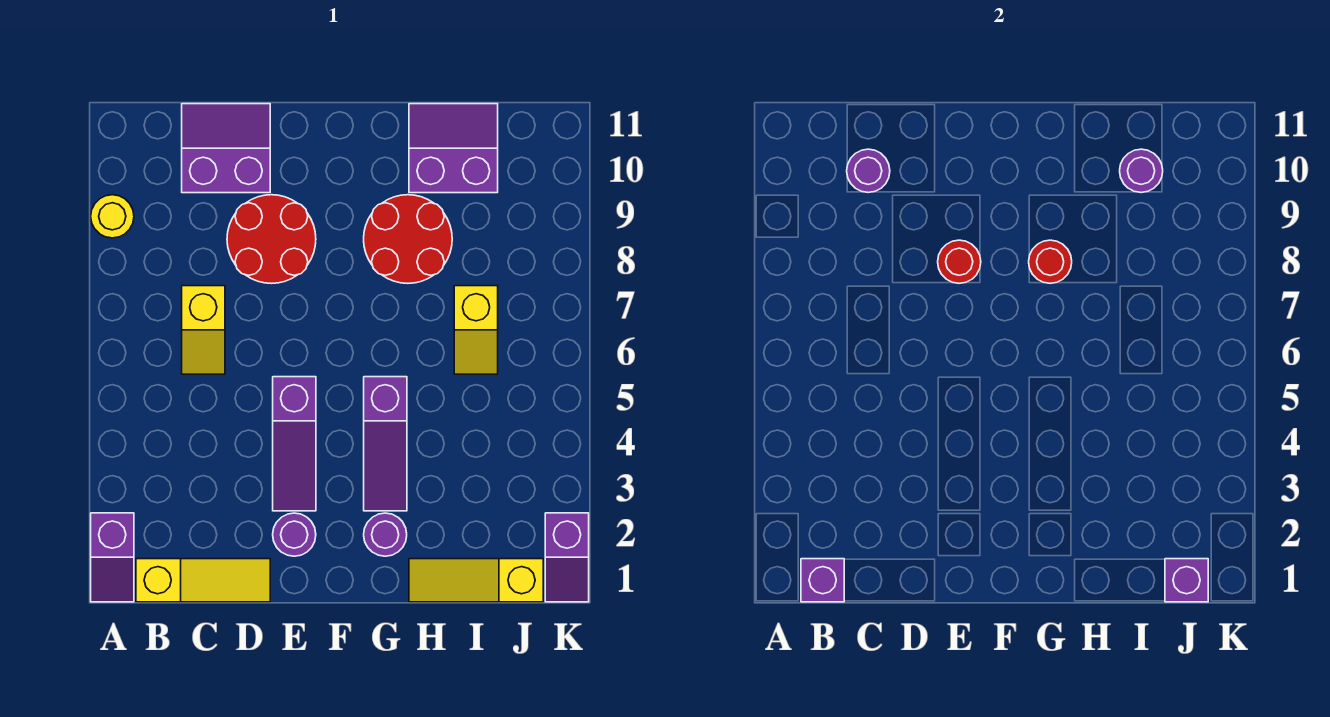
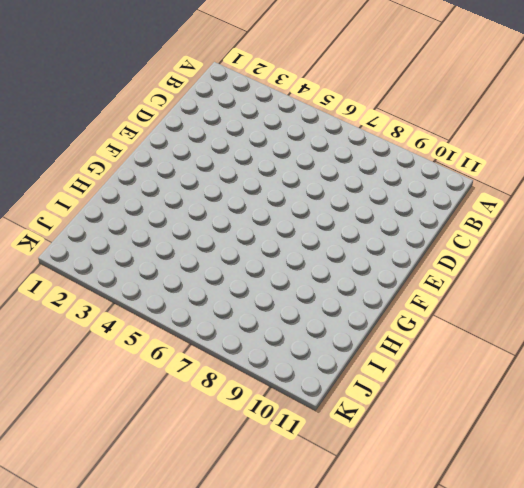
none -> purple slope A1:A2 level 1 top 2
none -> yellow round brick A9 level 1
none -> yellow slope B1:D1 level 1 top B

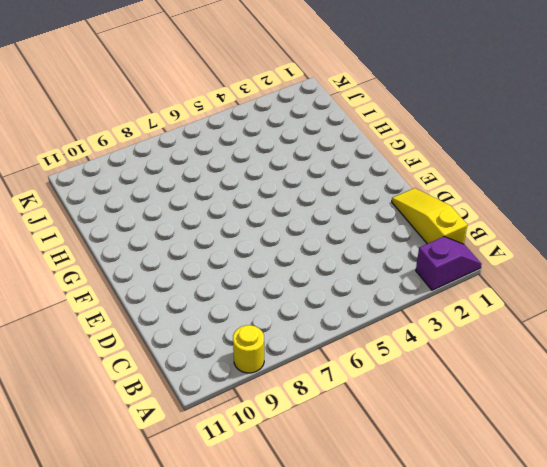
none -> yellow slope C6:C7 level 1 top 7
none -> purple slope C10:D11 level 1 top 10
none -> red round brick D8:E9 level 1

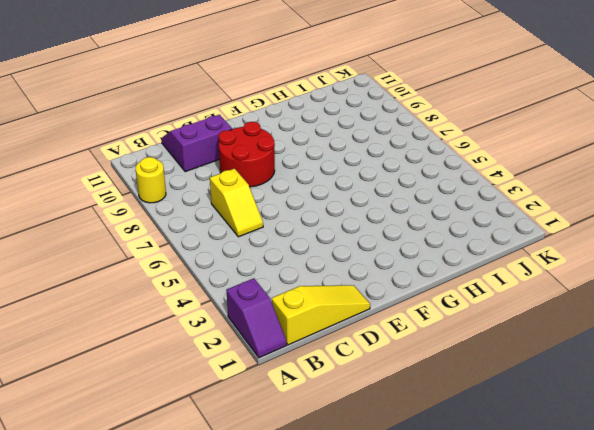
none -> purple round brick E2 level 1
none -> purple slope E3:E5 level 1 top 5
none -> purple round brick G2 level 1

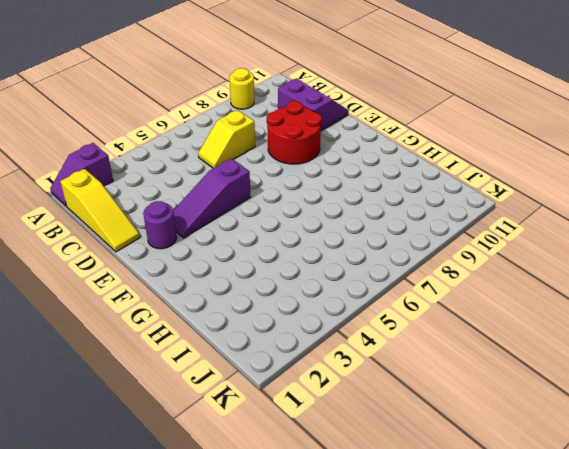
none -> purple round brick G2 level 1
none -> purple slope G3:G5 level 1 top 5
none -> red round brick G8:H9 level 1

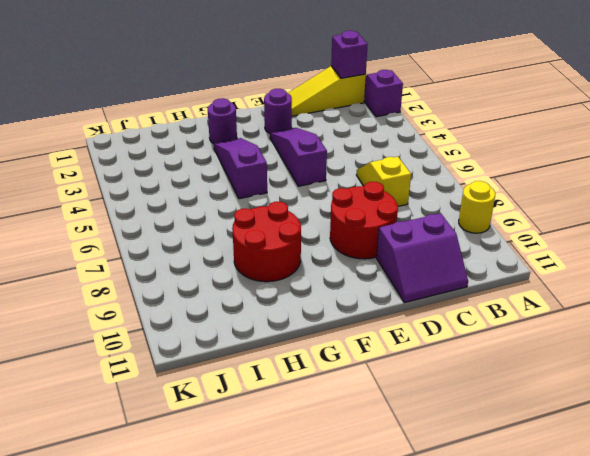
none -> yellow slope H1:J1 level 1 top J
none -> purple slope H10:I11 level 1 top 10
none -> yellow slope I6:I7 level 1 top 7

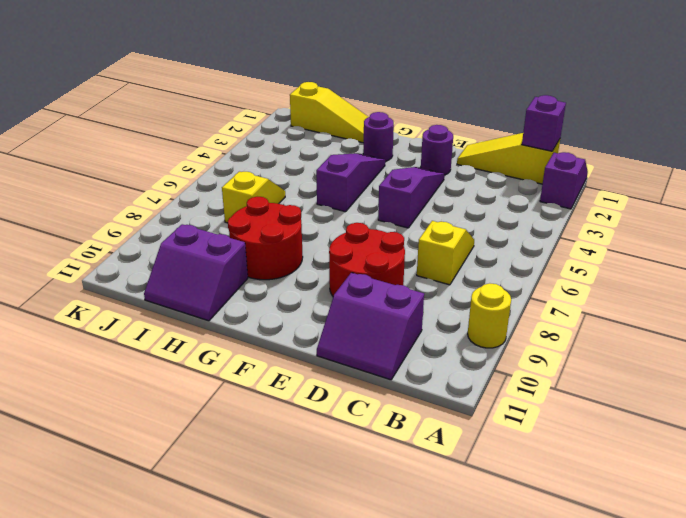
none -> purple slope K1:K2 level 1 top 2
none -> purple round brick C10 level 2
none -> red round brick E8 level 2

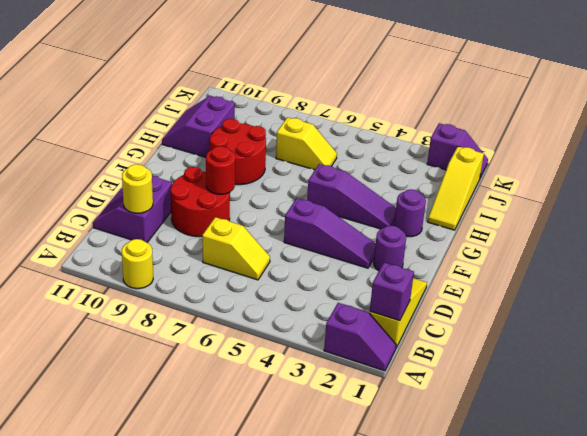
yellow round brick C10 level 2 -> purple round brick C10 level 2
none -> red round brick G8 level 2
none -> purple round brick I10 level 2
none -> purple brick J1 level 2

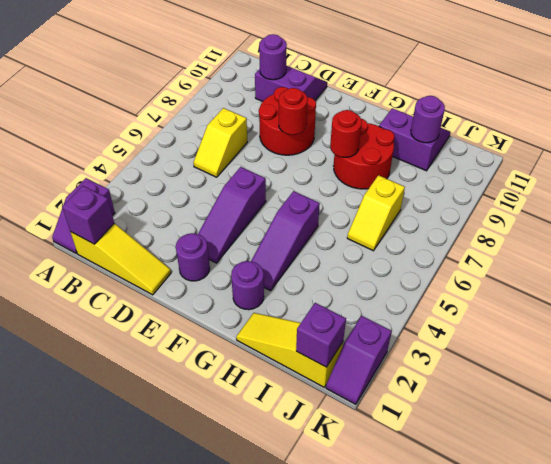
none -> yellow round brick A9 level 1

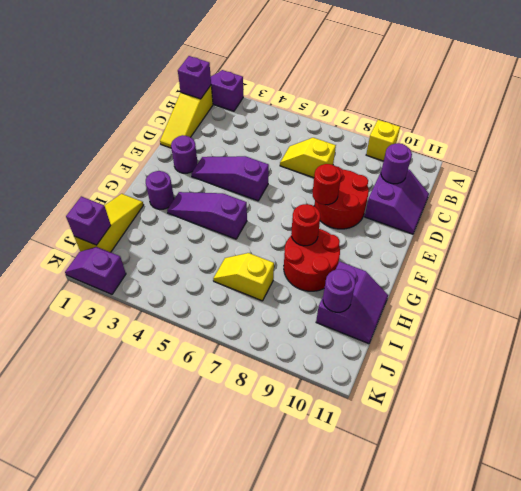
yellow brick A9 level 1 -> yellow round brick A9 level 1

